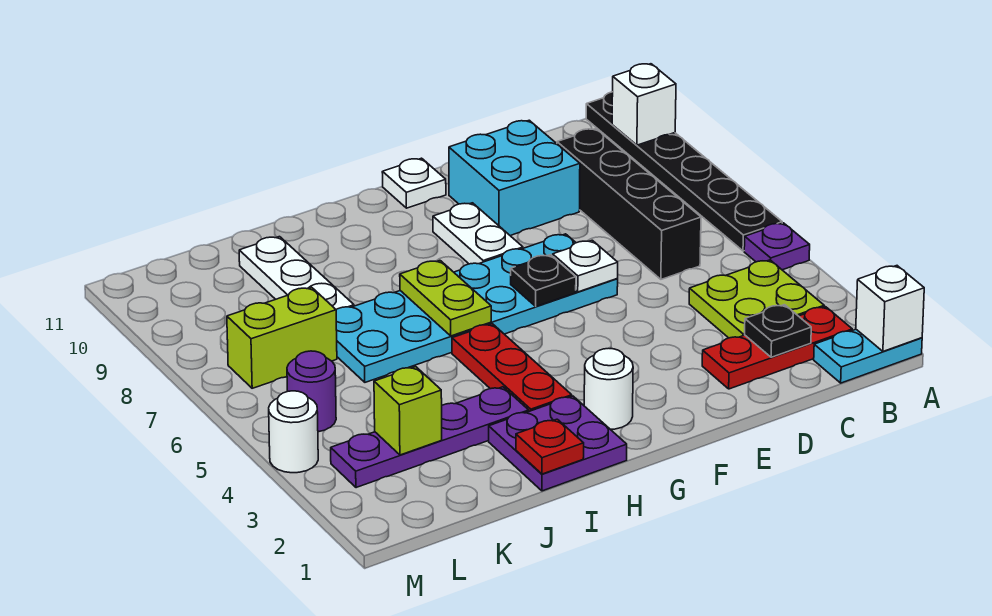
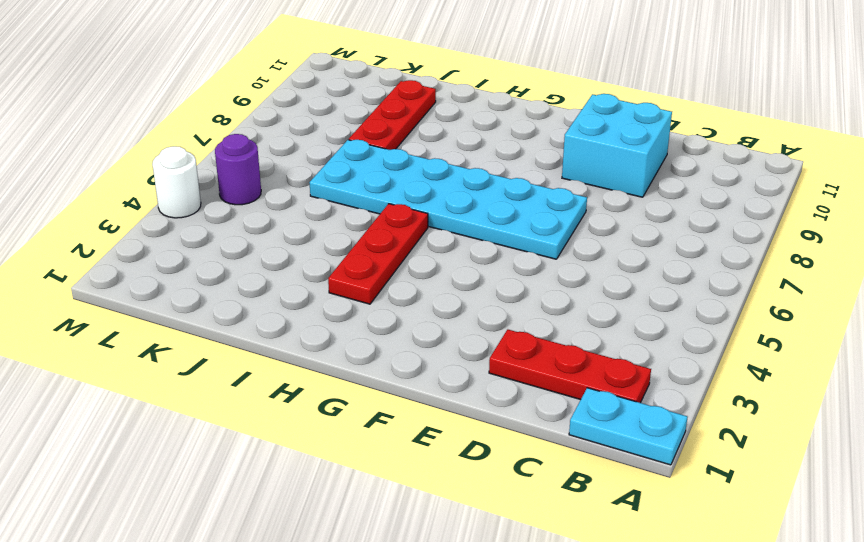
red plate J8:J10 level 1 -> white plate J8:J10 level 1
none -> purple plate A5 level 1
none -> black plate A6:A11 level 1
none -> lime plate B3:C4 level 1

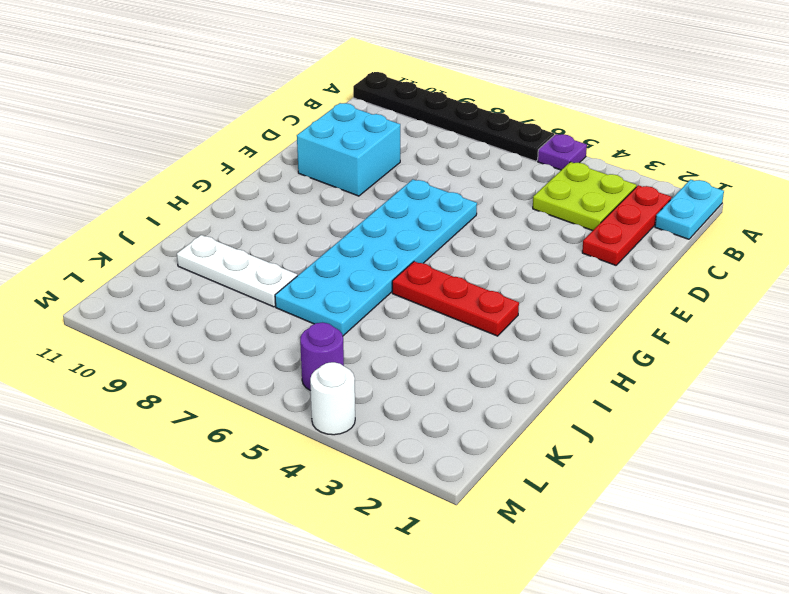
none -> black brick C6:C9 level 1
none -> white plate F8:F9 level 1
none -> white plate F11 level 1

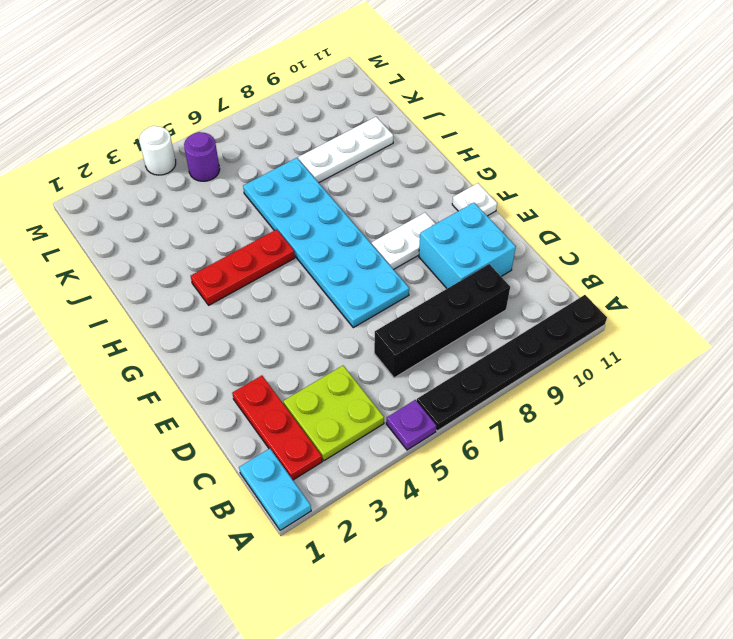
none -> white round brick G2 level 1
none -> purple plate H1:I2 level 1
none -> purple plate I3:L3 level 1

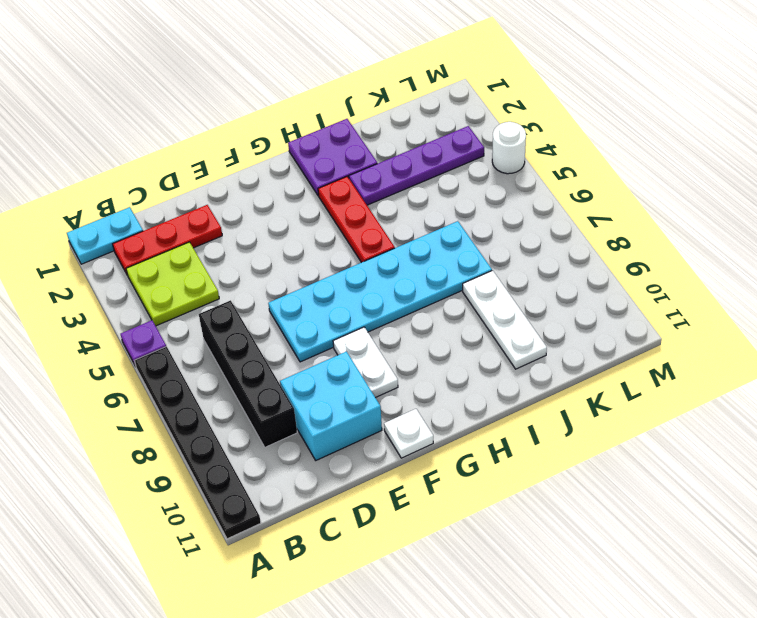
none -> white round brick G2 level 1
none -> lime brick K7:L7 level 1
none -> purple round brick L5 level 1

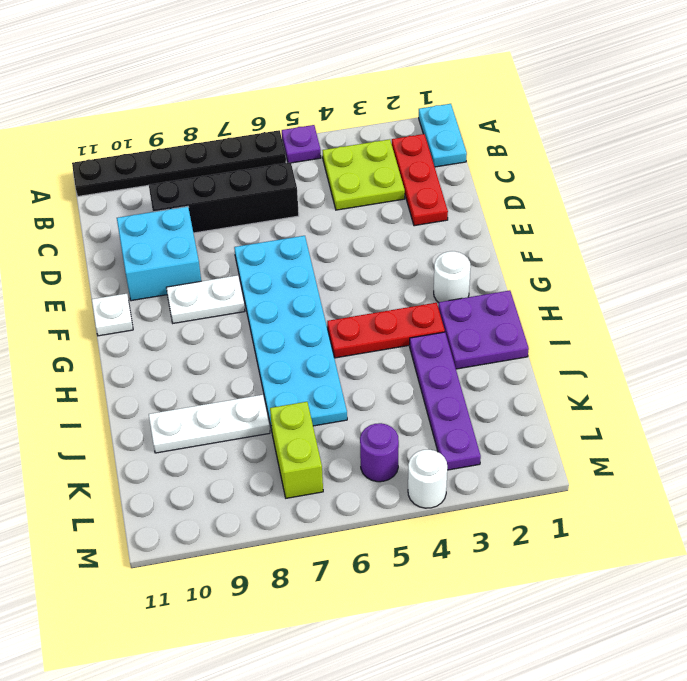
none -> white brick A1 level 2
none -> white brick A10 level 2
none -> black plate C2 level 2

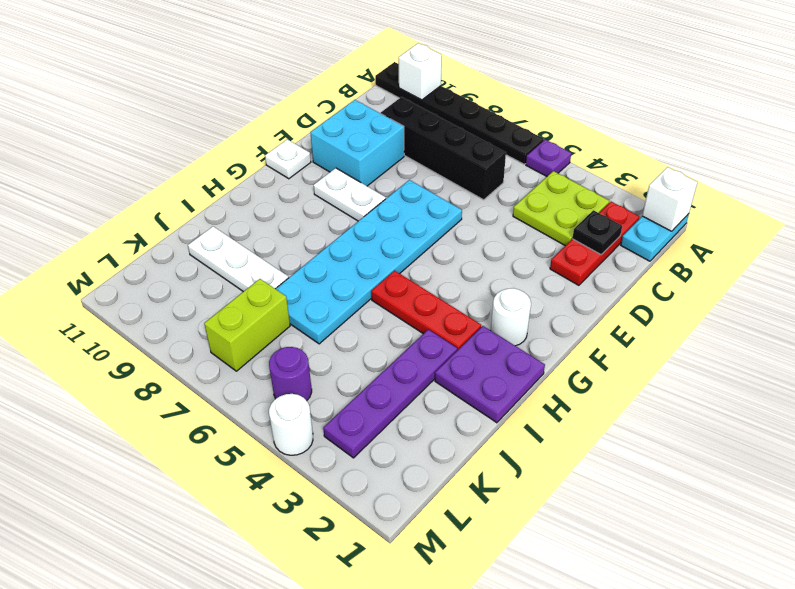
none -> white plate E6 level 2
none -> black plate F6 level 2
none -> lime plate H6:H7 level 2

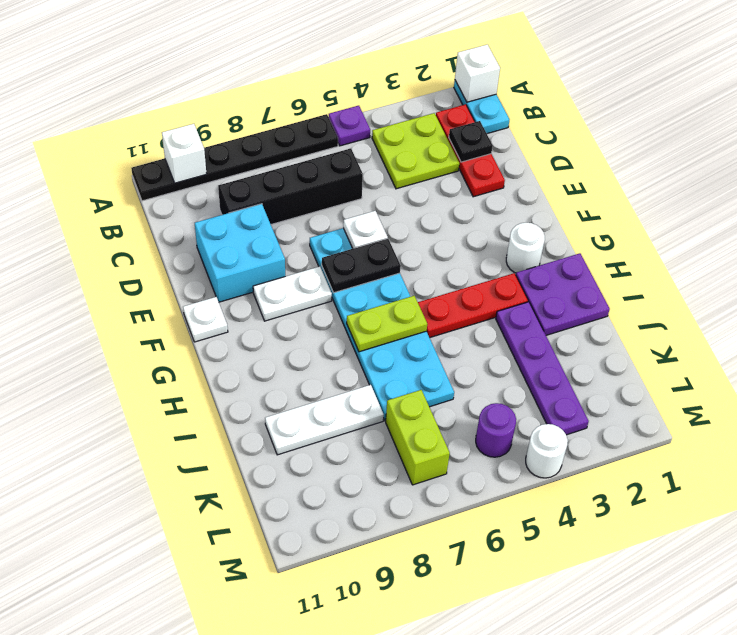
black plate F6:F7 level 2 -> black plate F6 level 2
none -> red plate I1 level 2
none -> lime brick K3 level 2

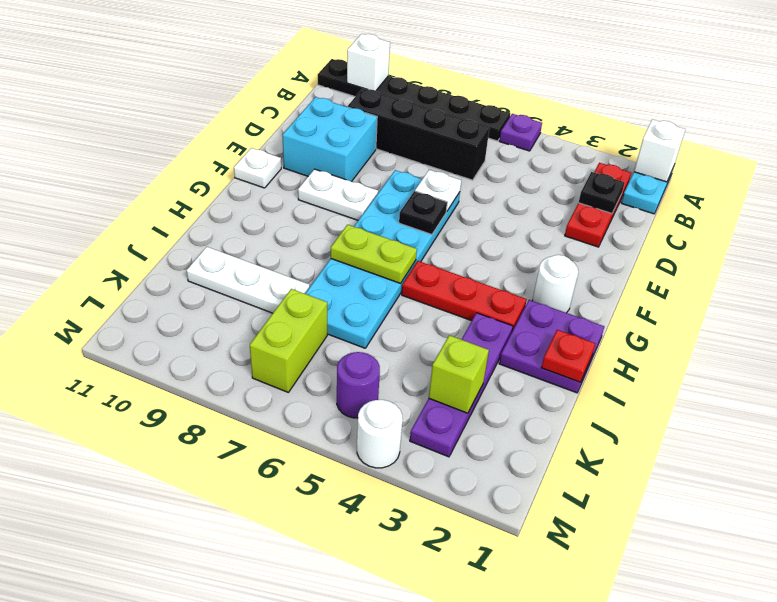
none -> lime plate B3:C4 level 1

